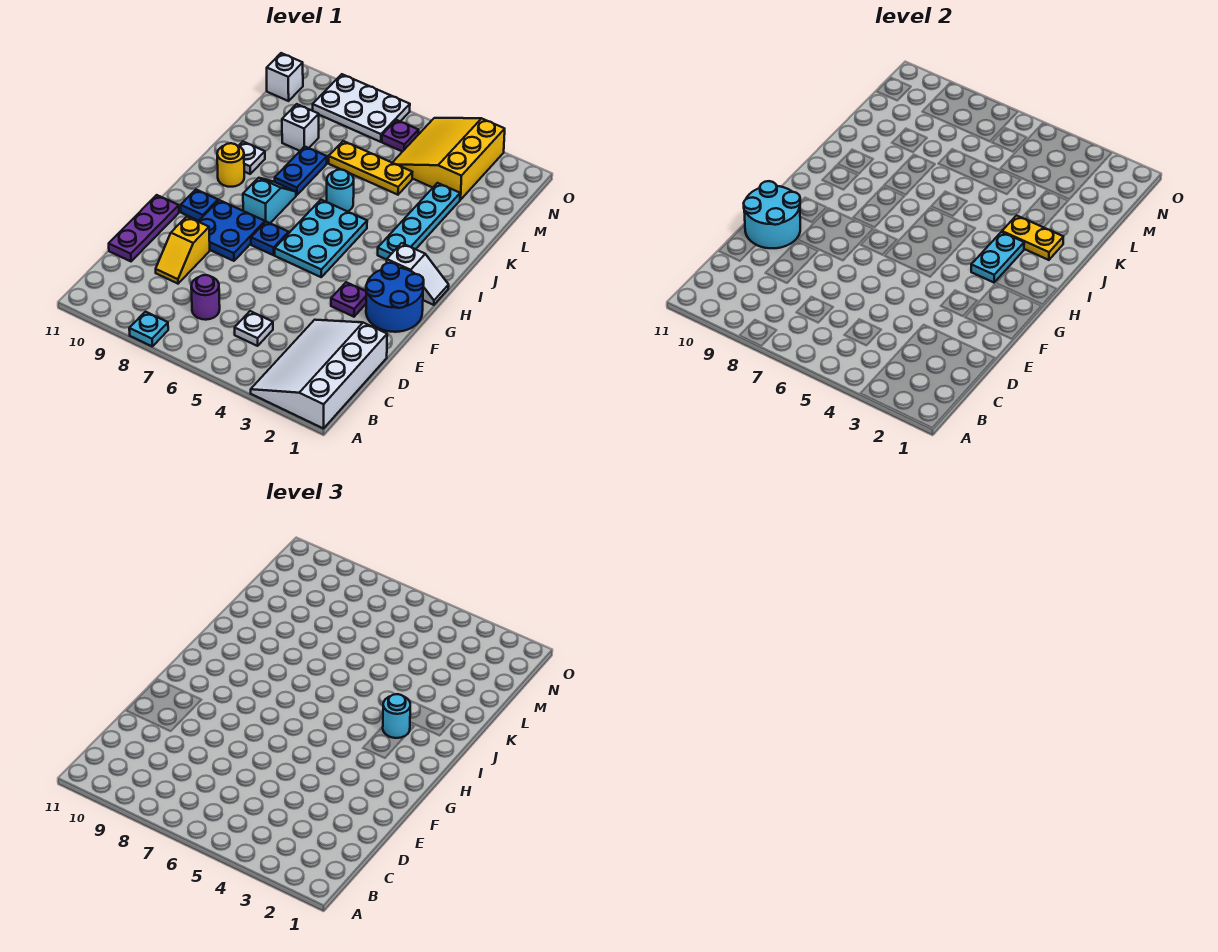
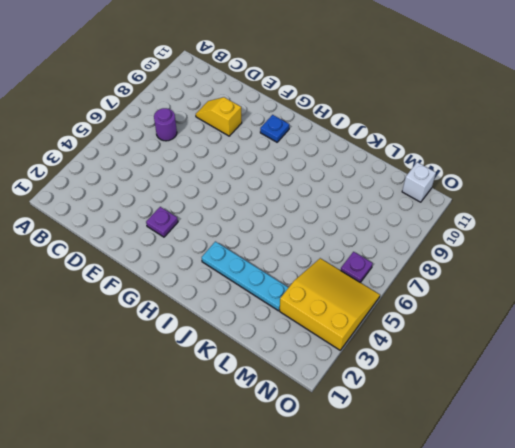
none -> white slope A1:D3 level 1 top 1
none -> cyan plate A8 level 1
none -> white plate C5 level 1

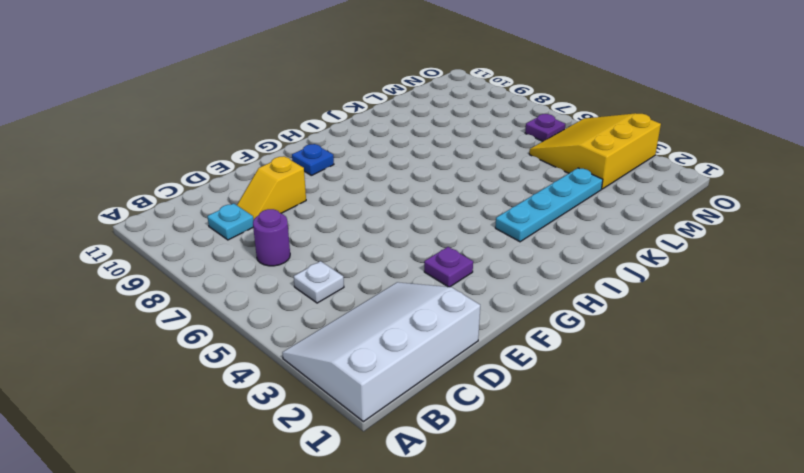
cyan plate C9 level 1 -> cyan plate A8 level 1
none -> purple plate D11:F11 level 1
none -> blue round brick F1:G2 level 1
none -> blue plate F8:G9 level 1

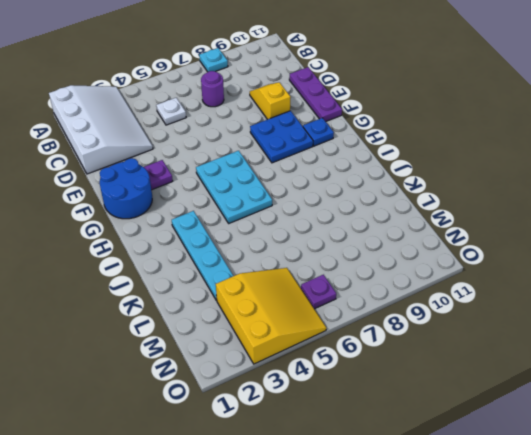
none -> blue plate G7 level 1
none -> white slope H1:H2 level 1 top 2
none -> cyan slope H8:I8 level 1 top H

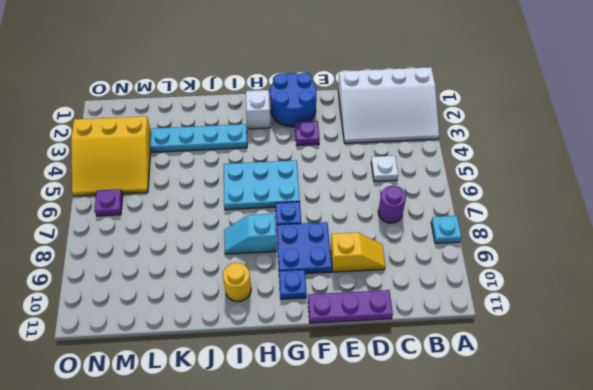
none -> cyan round brick J6 level 1
none -> blue plate J8:K8 level 1
none -> white plate J10 level 1

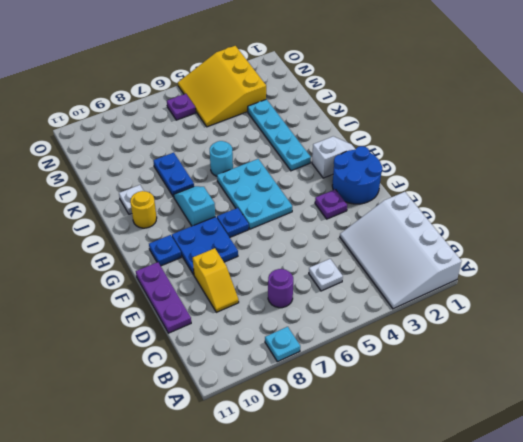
none -> yellow plate L5:L7 level 1
none -> white brick L9 level 1
none -> white plate N7:O9 level 1

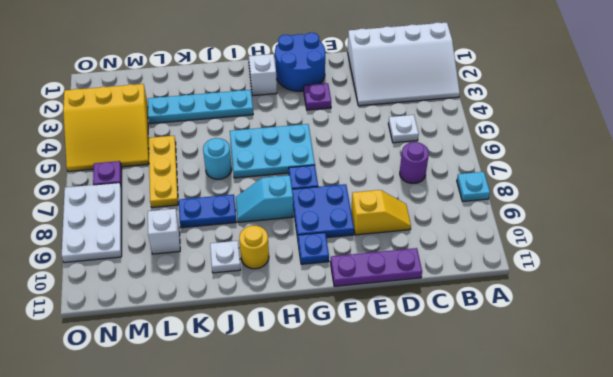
none -> white brick N11 level 1
none -> cyan round brick E10:F11 level 2
none -> cyan plate H3:I3 level 2

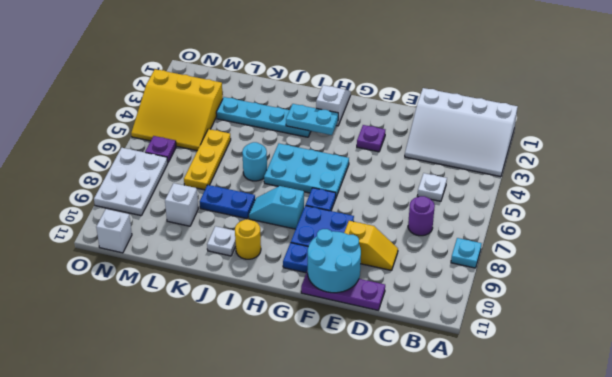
none -> blue round brick F1:G2 level 1
none -> yellow plate J2:J3 level 2
none -> cyan round brick I3 level 3

